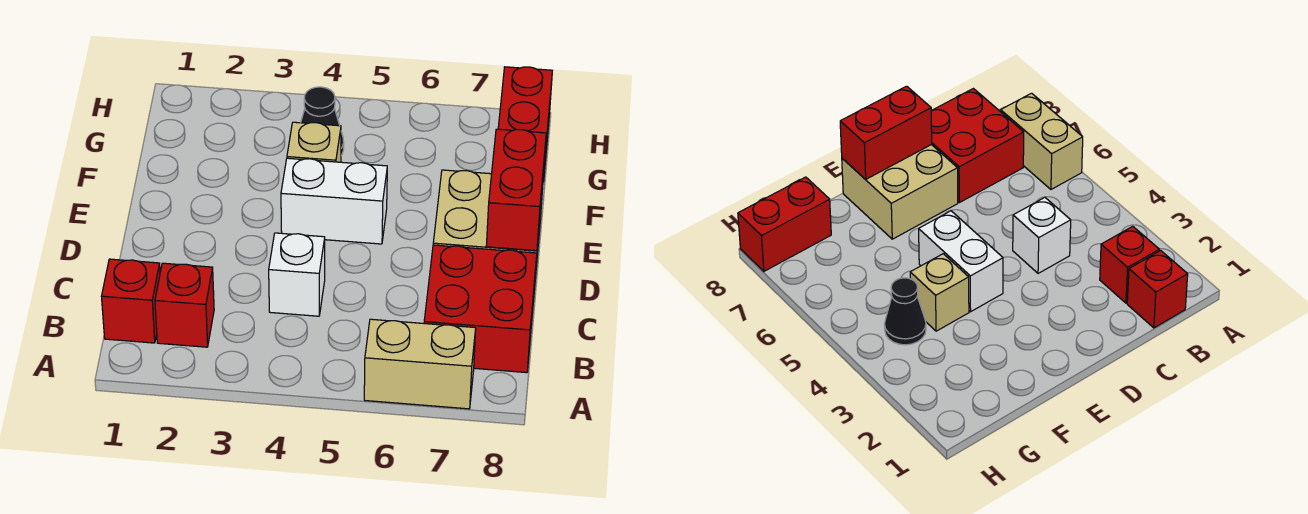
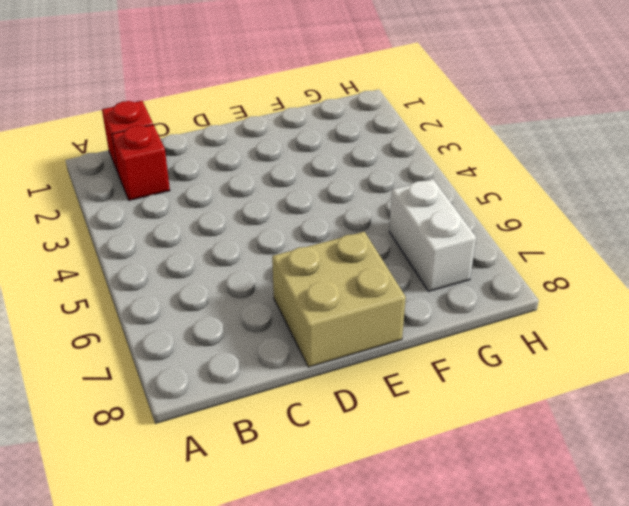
white brick G6:G7 level 1 -> white brick E4:E5 level 1
none -> tan brick A6:A7 level 1
none -> red brick B7:C8 level 1

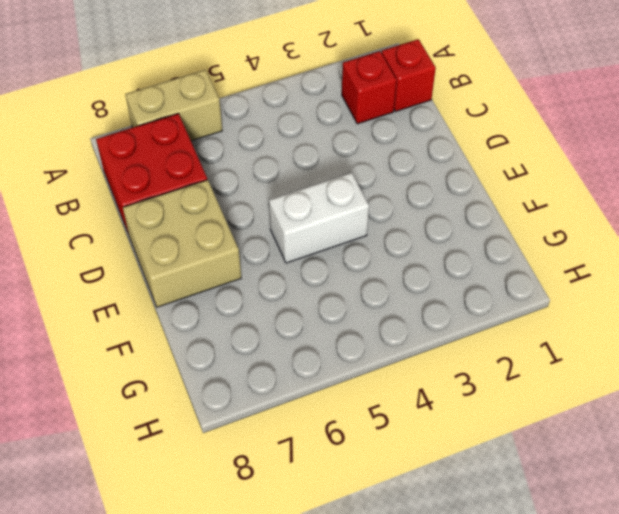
none -> white brick C4 level 1
none -> tan brick F4 level 1

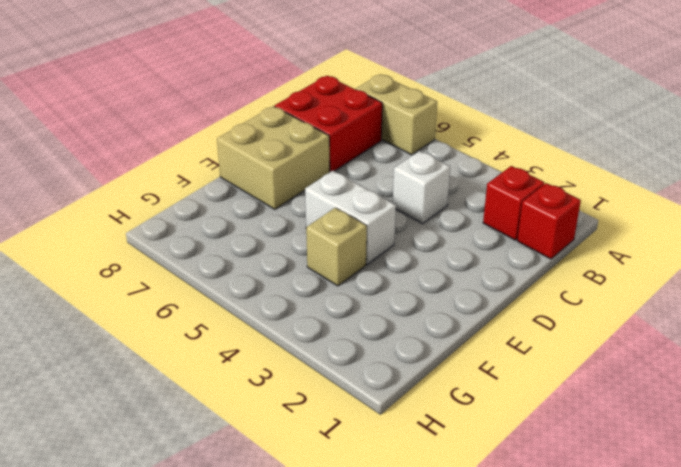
none -> black cone G4 level 1
none -> red brick G8:H8 level 1

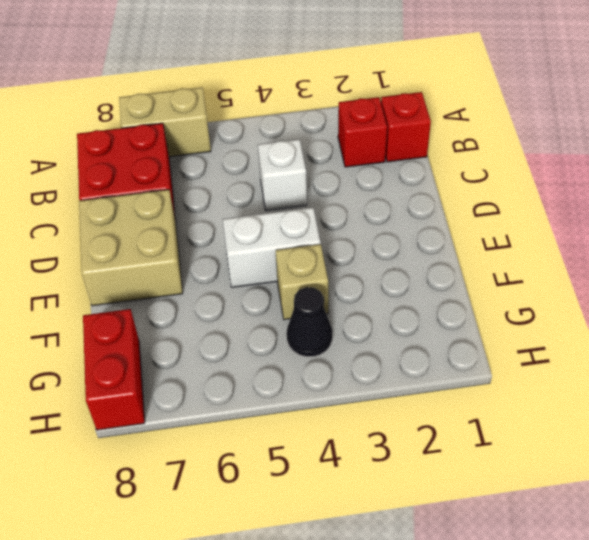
none -> red brick D8:E8 level 2

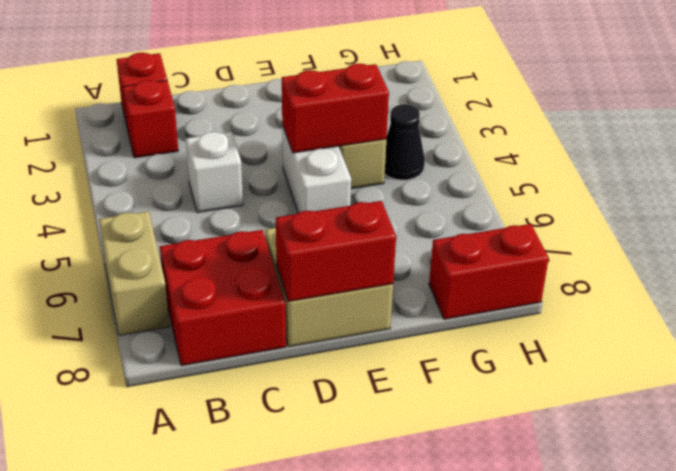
red brick E4:F4 level 2 -> none

